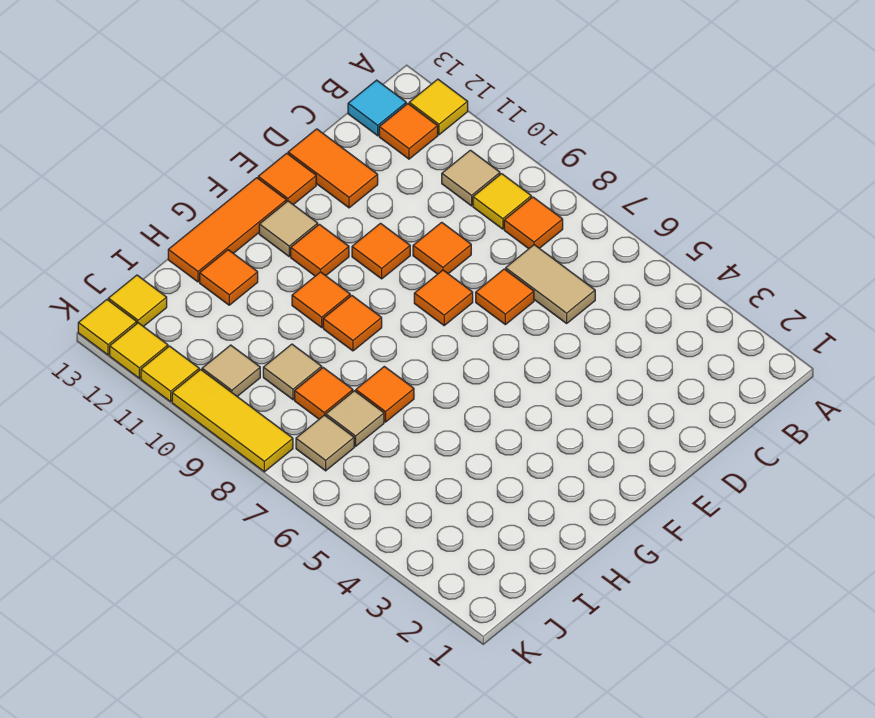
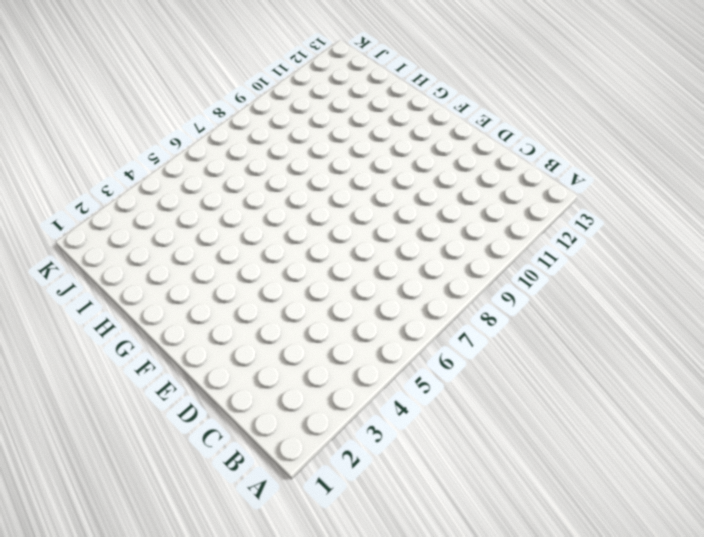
none -> yellow tile A12 level 1
none -> orange tile B8 level 1
none -> yellow tile B9 level 1
none -> tan tile B10 level 1

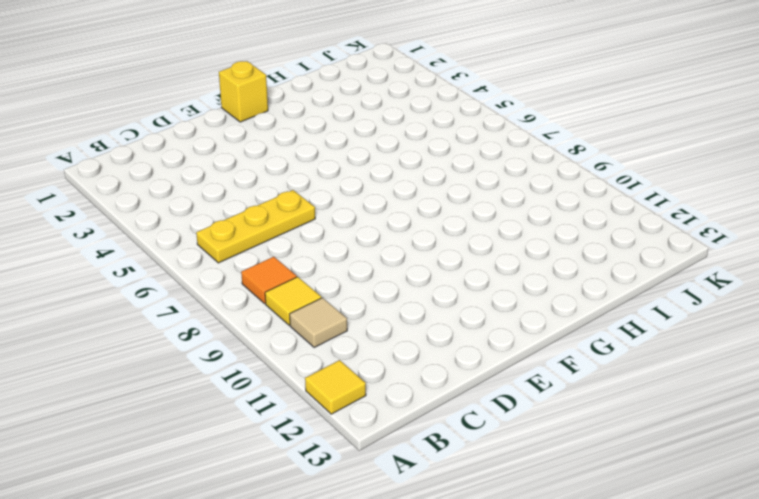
yellow plate B6:D6 level 1 -> tan tile C6:C7 level 1
yellow brick F1 level 1 -> none
none -> orange tile B12 level 1
none -> cyan tile B13 level 1
none -> orange tile D7 level 1
none -> orange tile D9 level 1

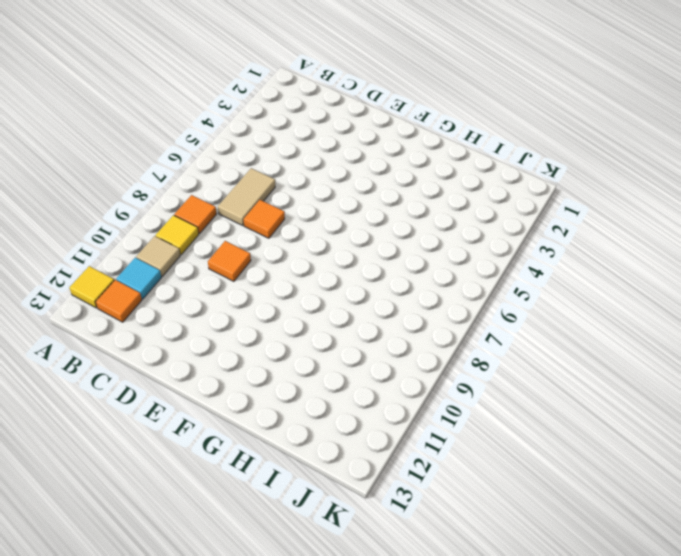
cyan tile B11 level 1 -> cyan tile B13 level 1
none -> orange tile D12:D13 level 1
none -> orange tile E8 level 1
none -> orange tile E10 level 1
none -> orange tile E13 level 1

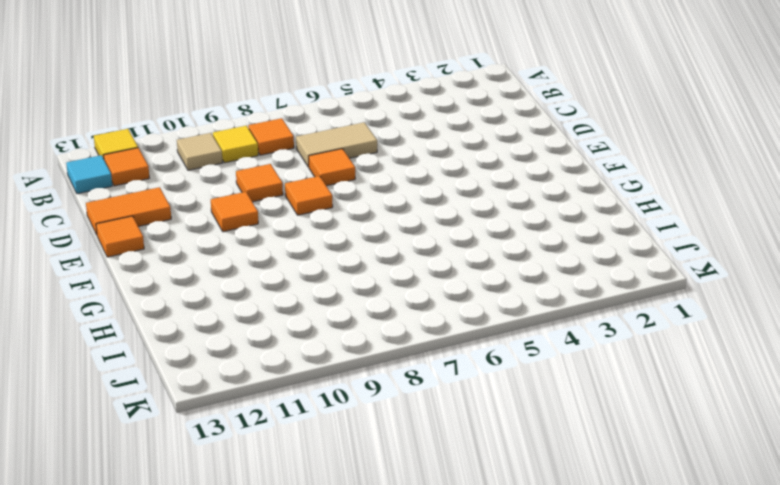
none -> orange tile F11 level 1
none -> tan tile F12 level 1
none -> orange tile F13:H13 level 1
none -> orange tile G9 level 1

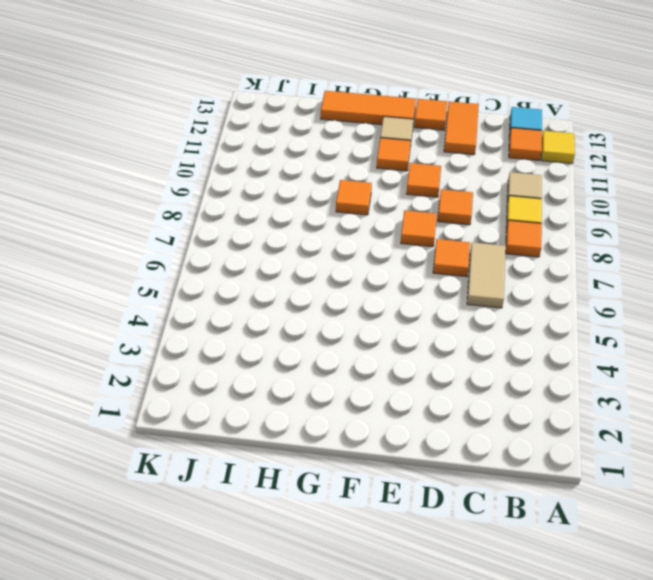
none -> orange tile G10 level 1
none -> orange tile H7 level 1
none -> orange tile H12 level 1
none -> tan tile I7 level 1

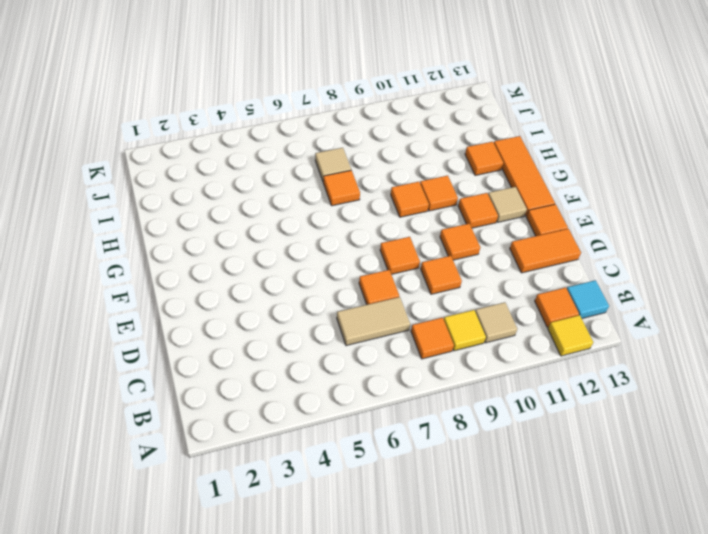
none -> orange tile I8 level 1
none -> tan tile I9 level 1
none -> tan tile J7 level 1
none -> tan tile J10 level 1

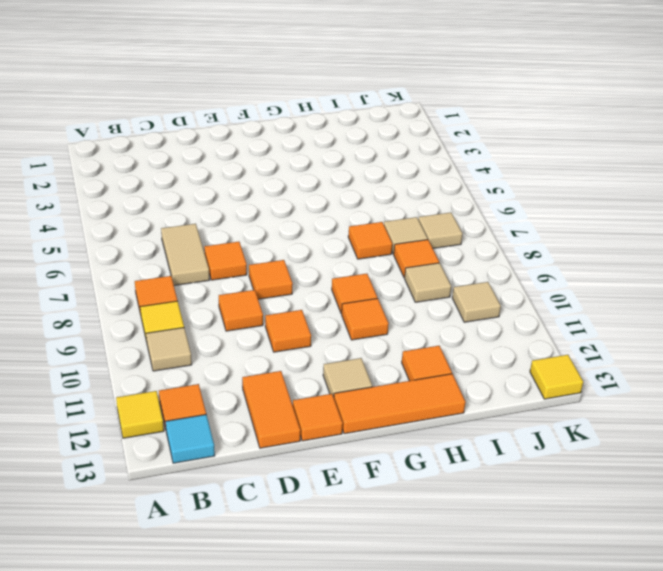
none -> orange tile F11 level 1
none -> yellow tile J13 level 1
none -> yellow tile K8:K10 level 1
none -> yellow tile K11 level 1

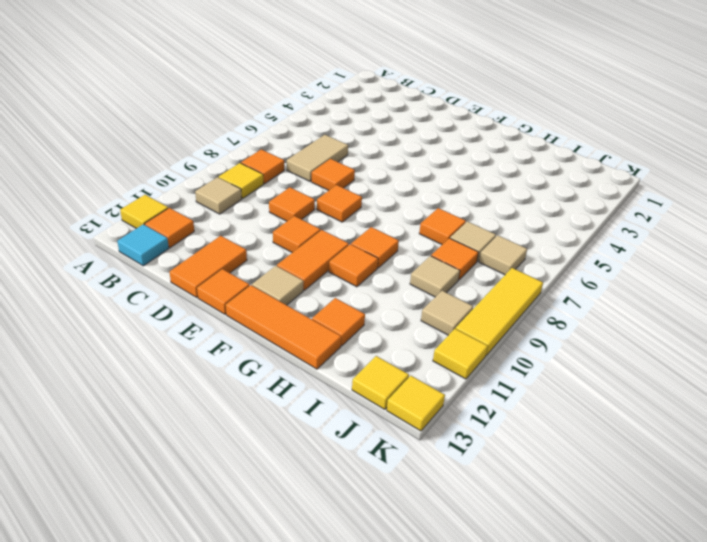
orange tile F10:F11 level 1 -> orange tile F11 level 1
none -> yellow tile K12 level 1

